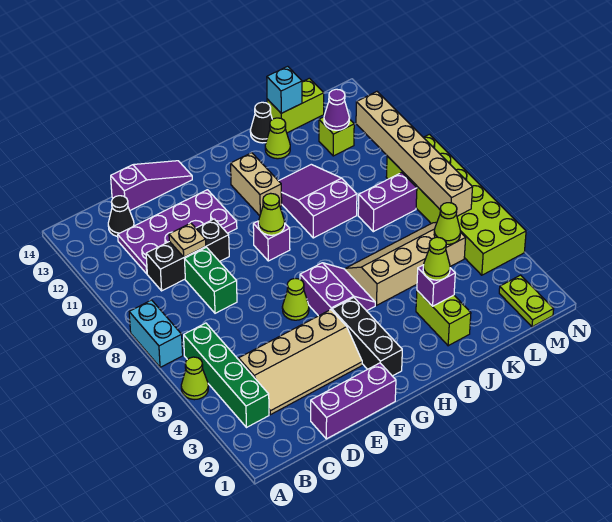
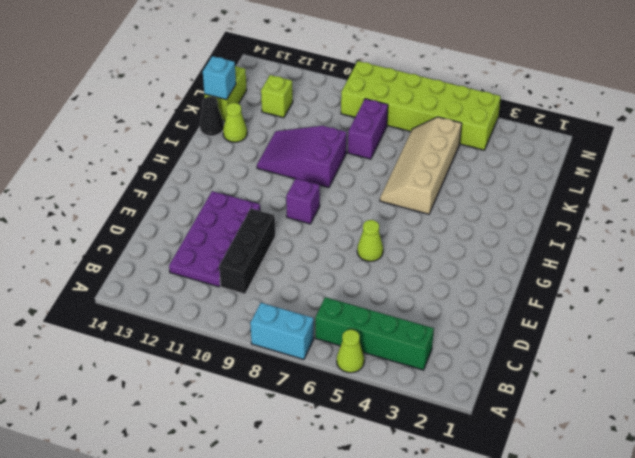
none -> tan slope C3:F4 level 1 top 4
none -> black cone C13 level 1
none -> purple brick D1:F1 level 1
none -> green brick D8:D9 level 1

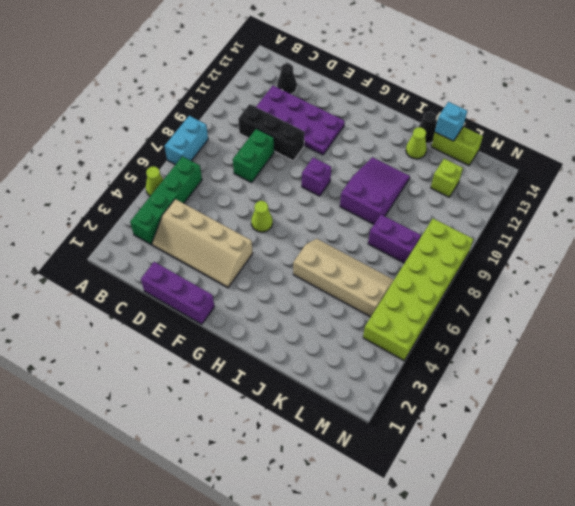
none -> purple slope D14:F14 level 1 top D
none -> black brick G2:G4 level 1
none -> purple slope G5:H6 level 1 top G
none -> tan brick H11:H12 level 1

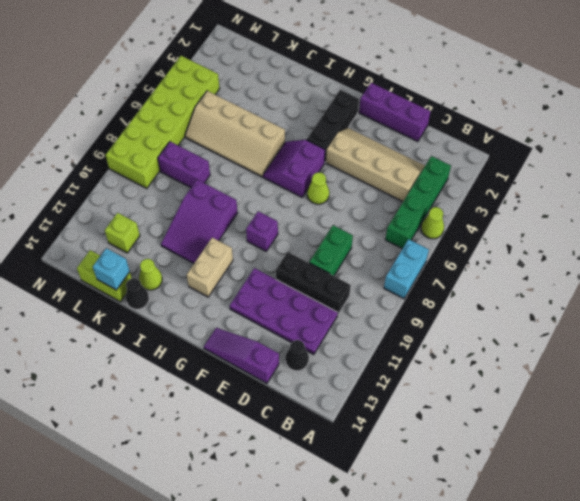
none -> lime brick J2:J3 level 1
none -> lime plate M1:M2 level 1
none -> tan plate D10 level 2
none -> lime cone G9 level 2

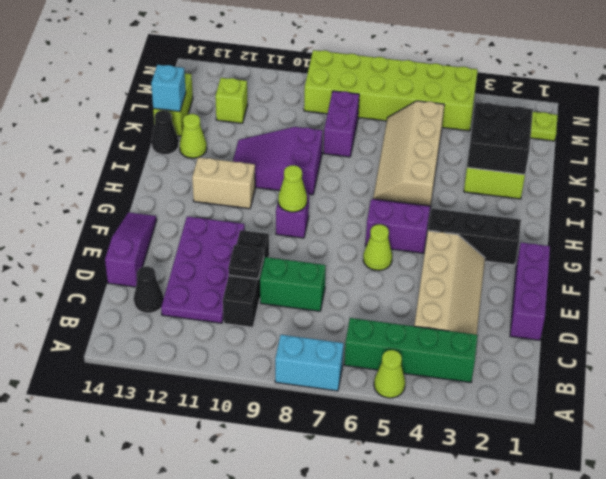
black plate D10 level 2 -> tan plate D10 level 2
black brick J2:K3 level 2 -> purple brick J3 level 2
none -> lime cone L5 level 2
none -> purple cone L12 level 2
none -> tan brick M6:M11 level 2
none -> lime cone J3 level 3

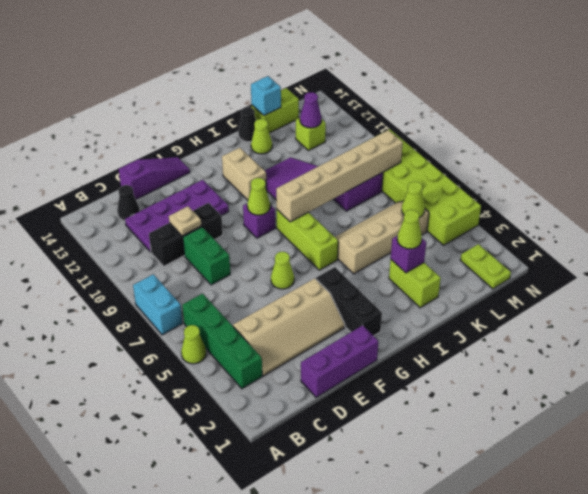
lime brick H6:H8 level 1 -> purple slope G5:H6 level 1 top G
tan brick H8:M8 level 2 -> tan brick M6:M11 level 2

